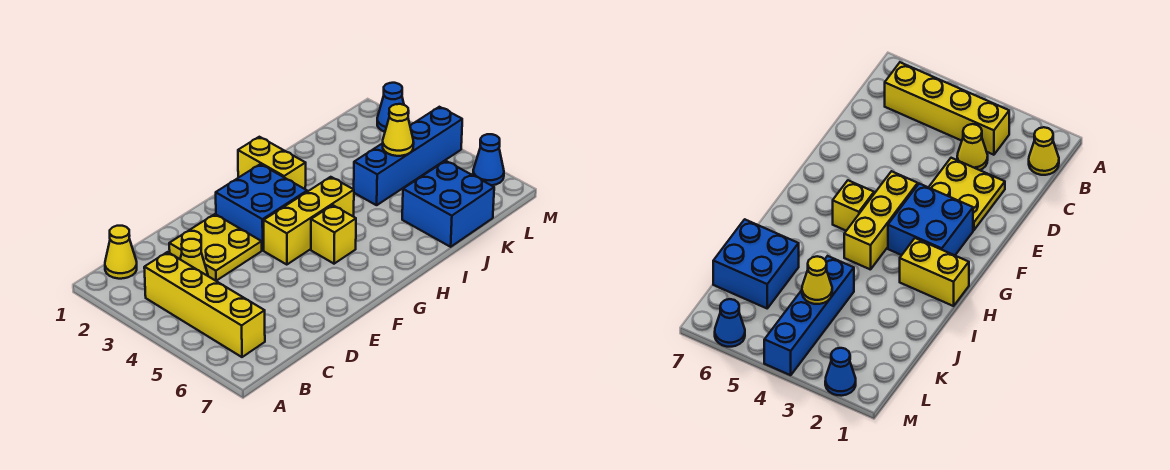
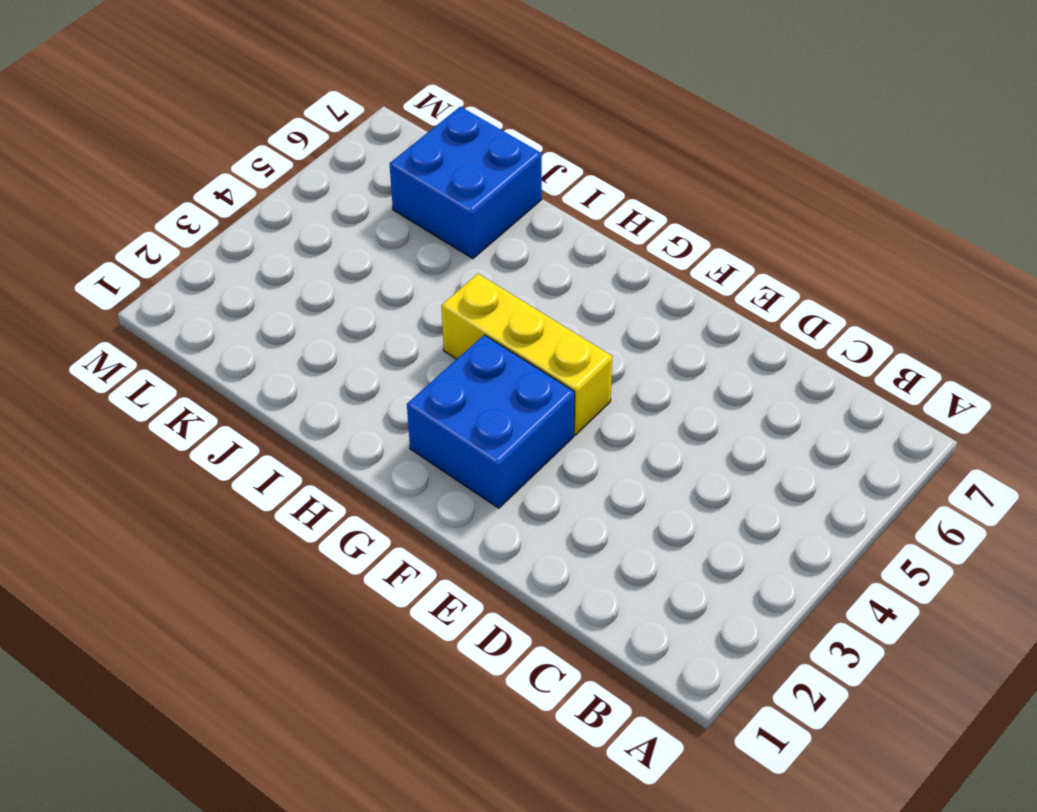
none -> yellow cone B1 level 1
none -> yellow brick B3:B6 level 1
none -> yellow cone C3 level 1

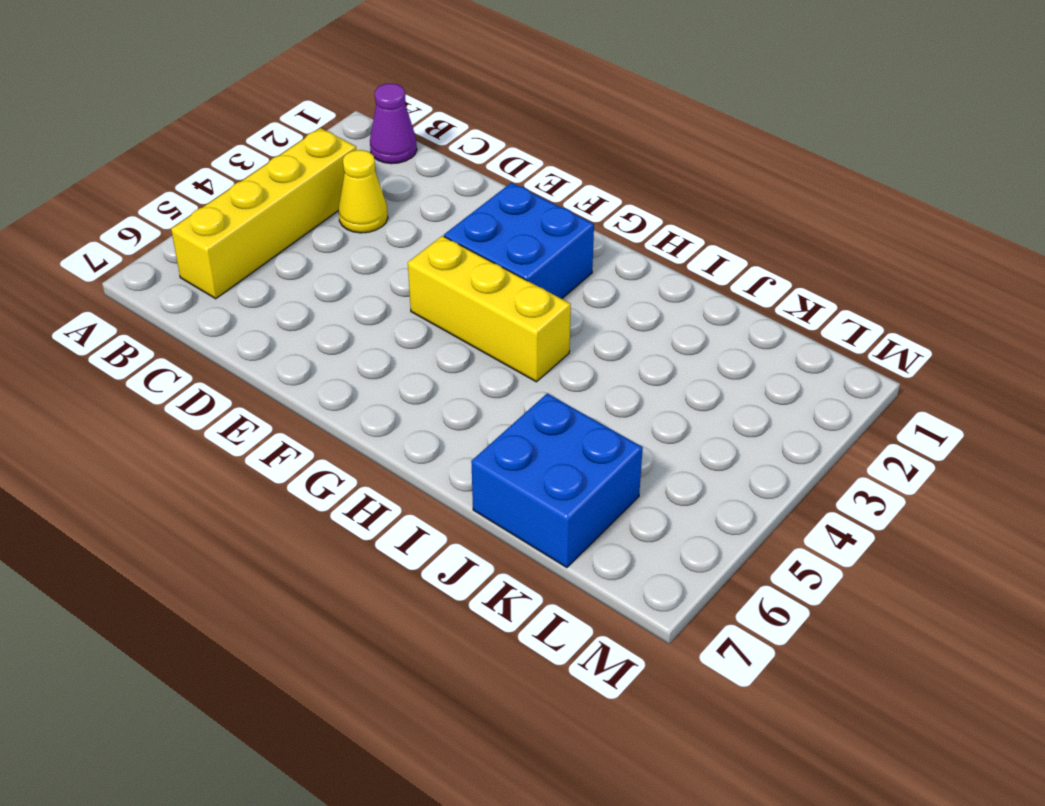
purple cone B1 level 1 -> yellow cone B1 level 1
none -> yellow plate D2:E3 level 1
none -> yellow brick G5 level 1
none -> yellow brick H1:H2 level 1

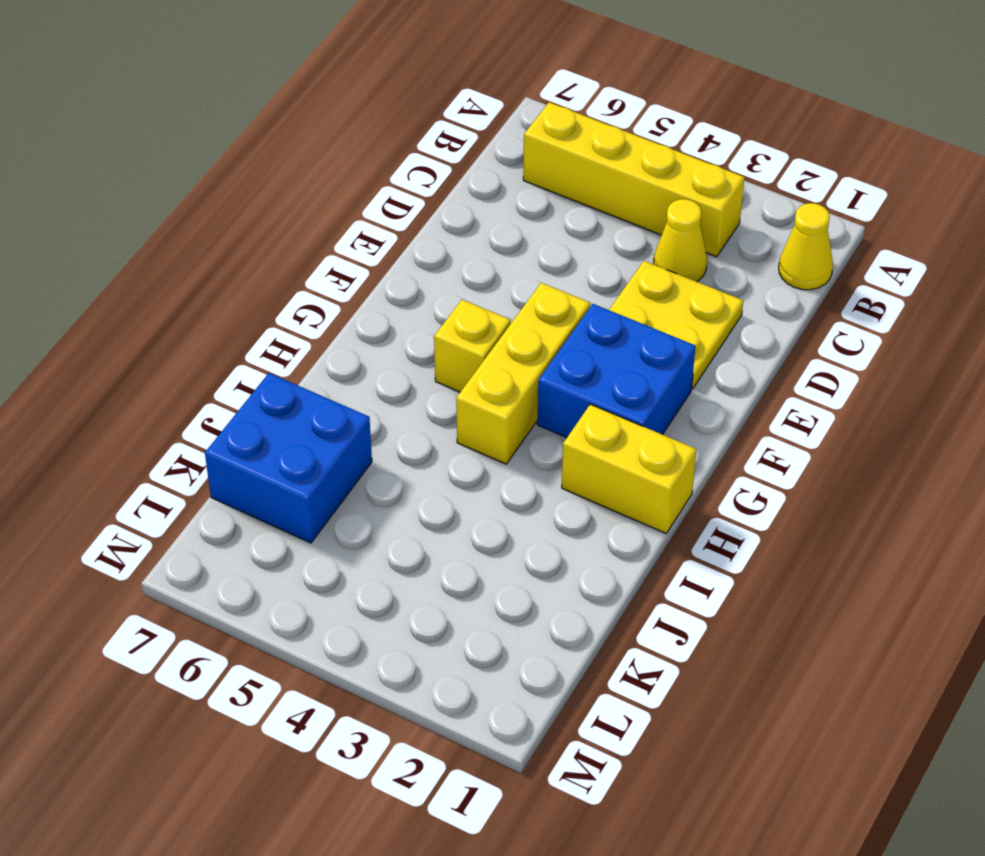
none -> blue brick J4:M4 level 1
none -> blue cone M2 level 1
none -> blue cone M6 level 1

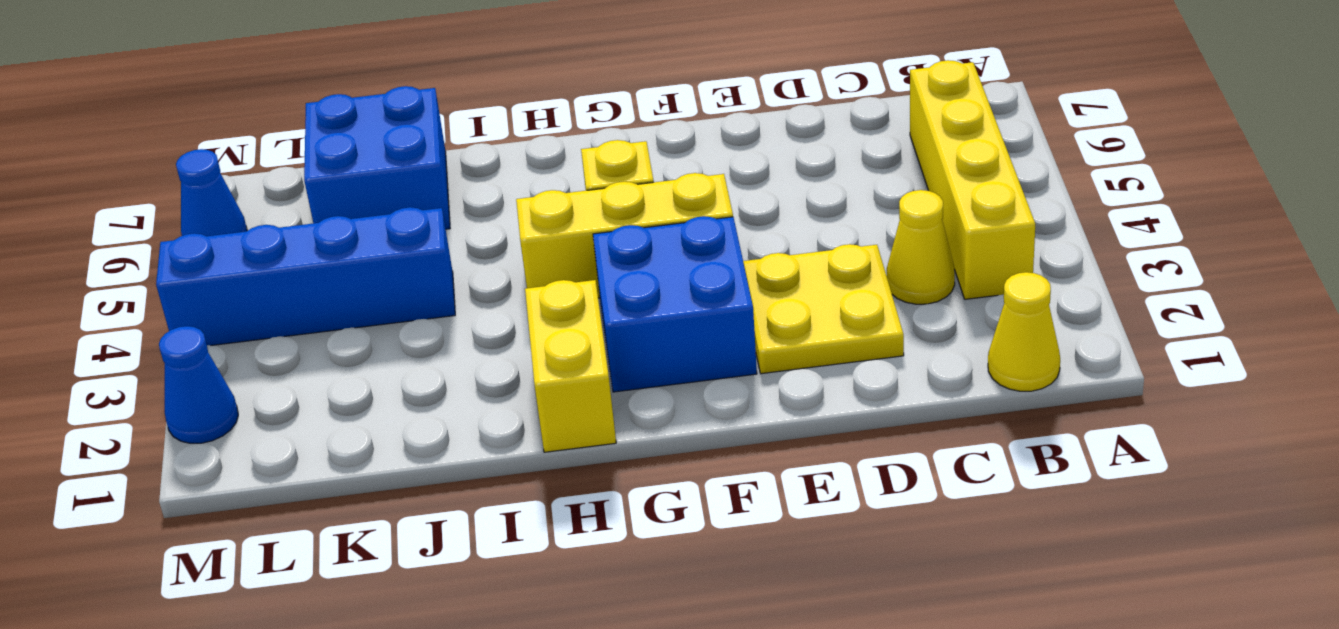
none -> yellow cone K4 level 2

